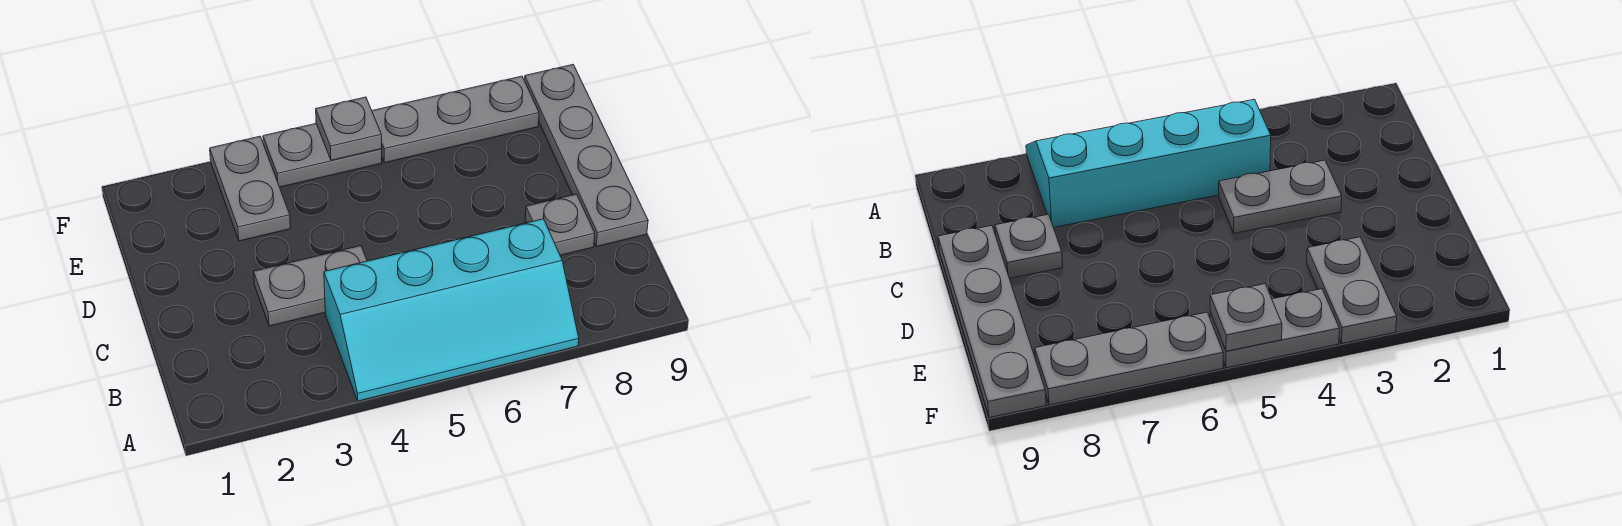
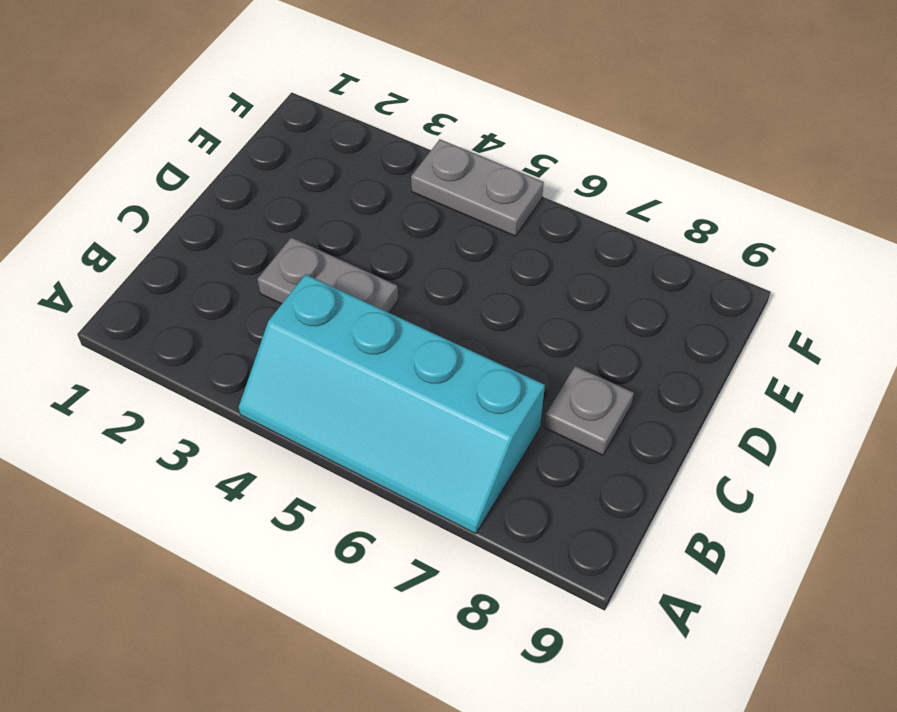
none -> grey plate C9:F9 level 1
none -> grey plate E3:F3 level 1

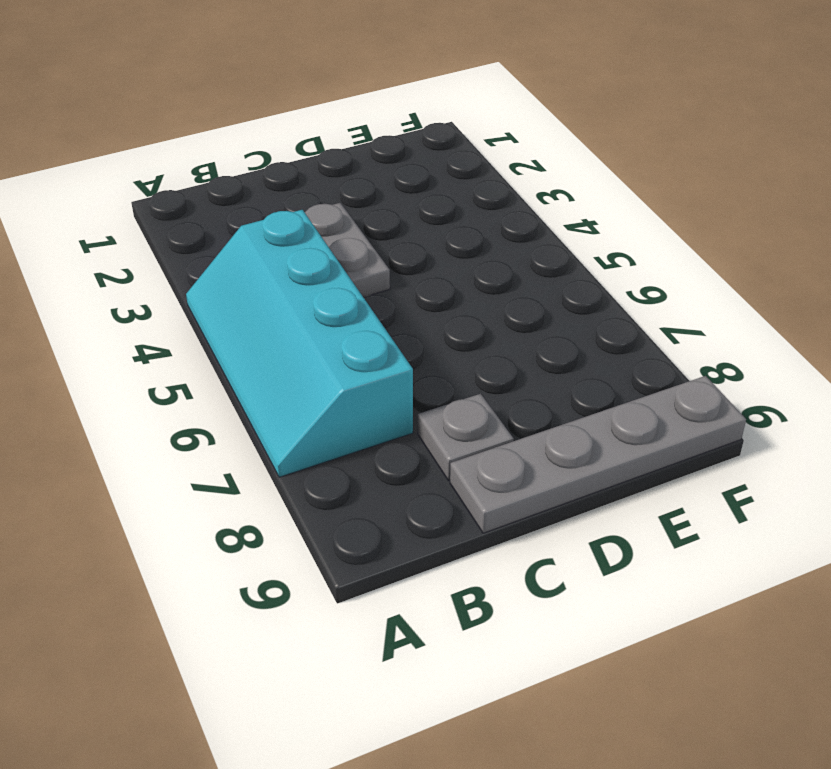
none -> grey plate E3:F3 level 1
none -> grey plate F4:F5 level 1

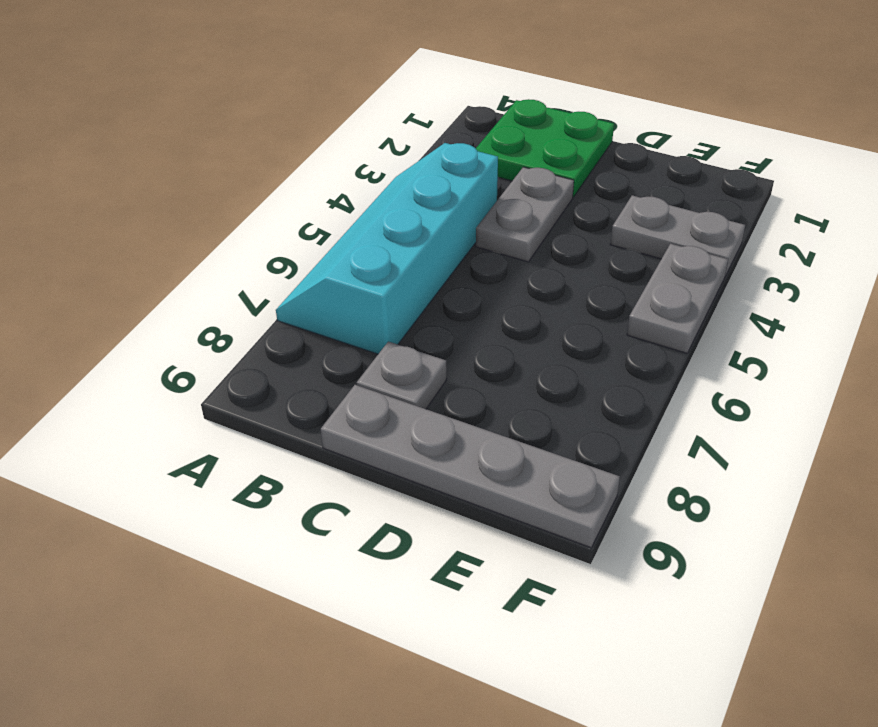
green plate B1:C2 level 1 -> none
none -> grey plate F6:F8 level 1
none -> grey plate F5 level 2

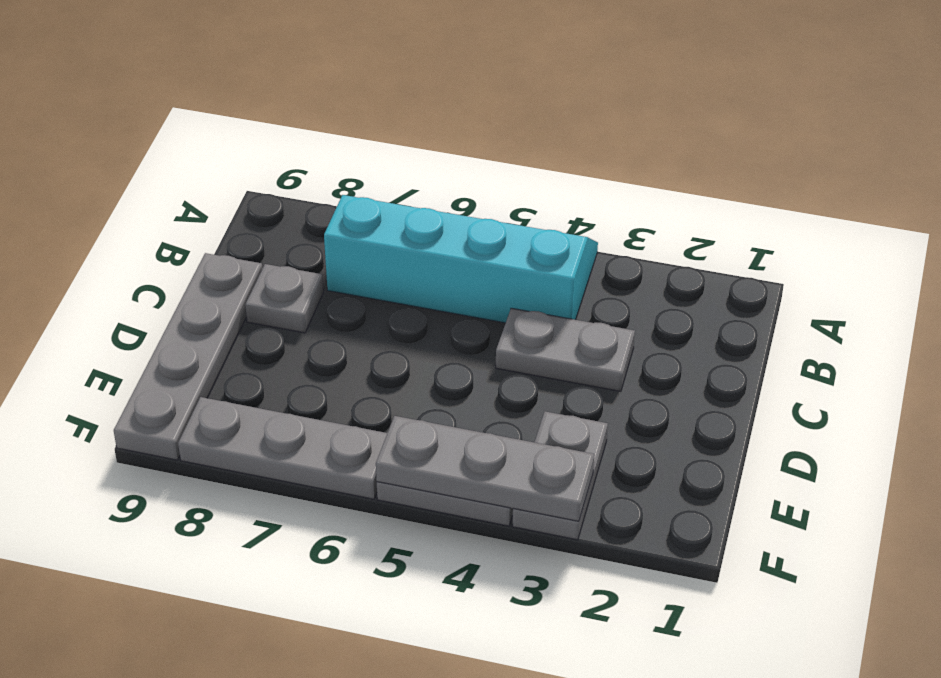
grey plate F3:F5 level 2 -> grey plate F5 level 2

